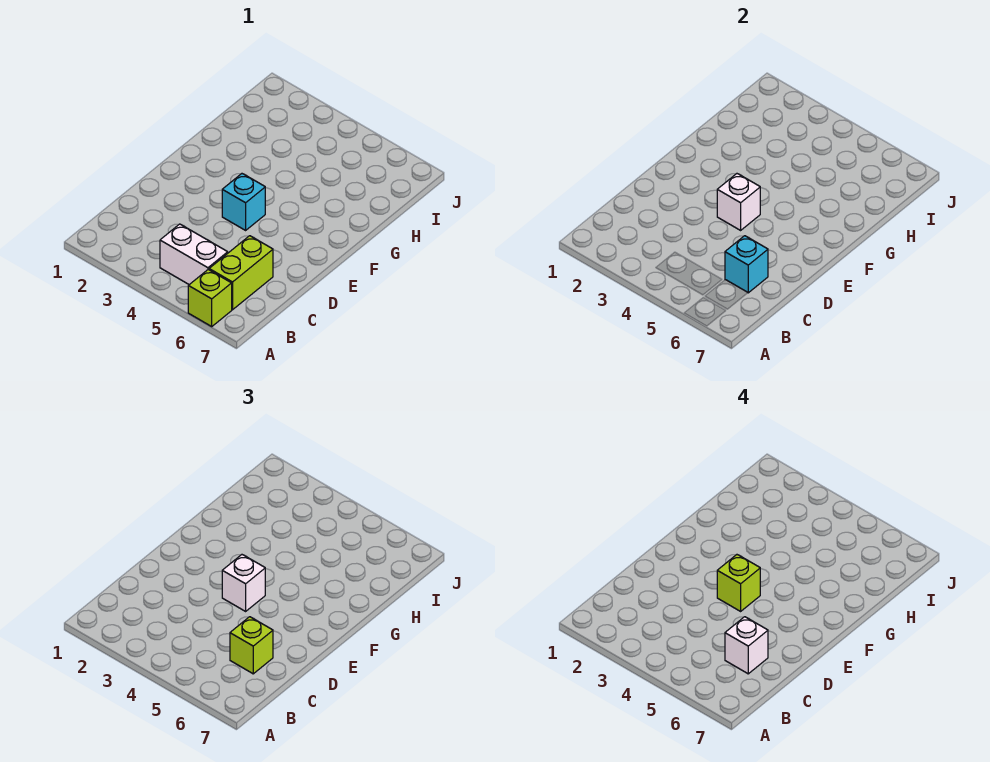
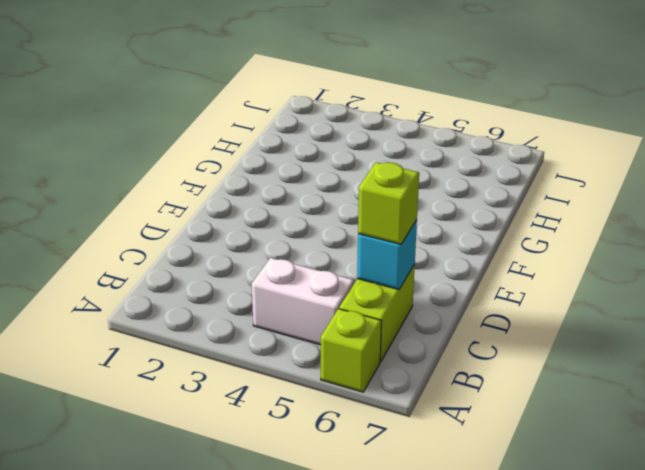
none -> cyan brick E4 level 1
none -> white brick E4 level 2

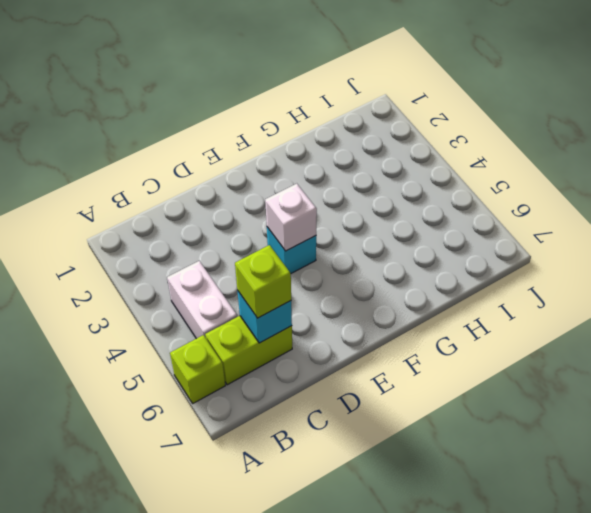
none -> white brick E4 level 3
none -> white brick C6 level 4

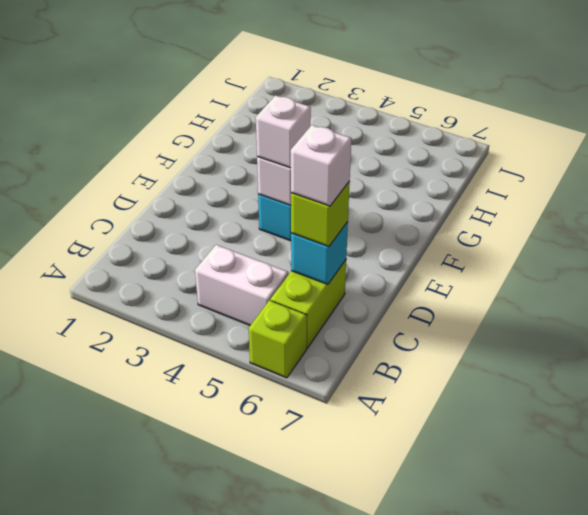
none -> lime brick E4 level 4

